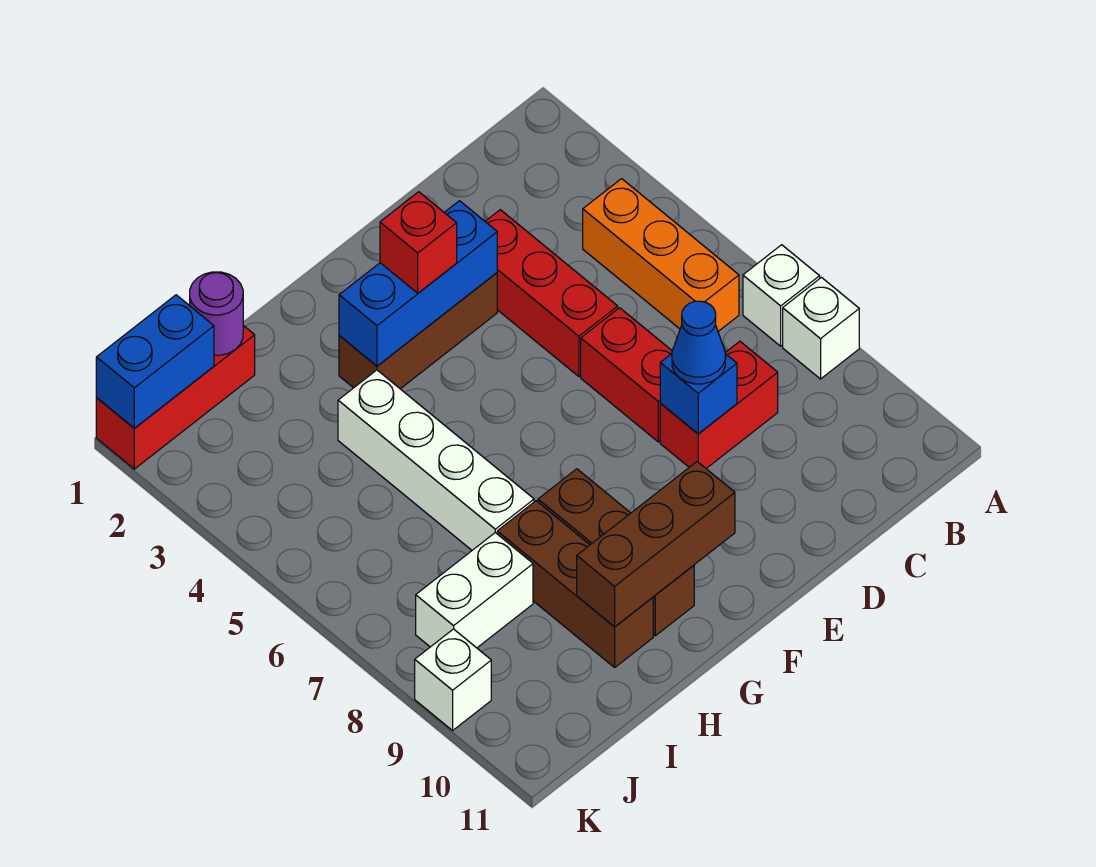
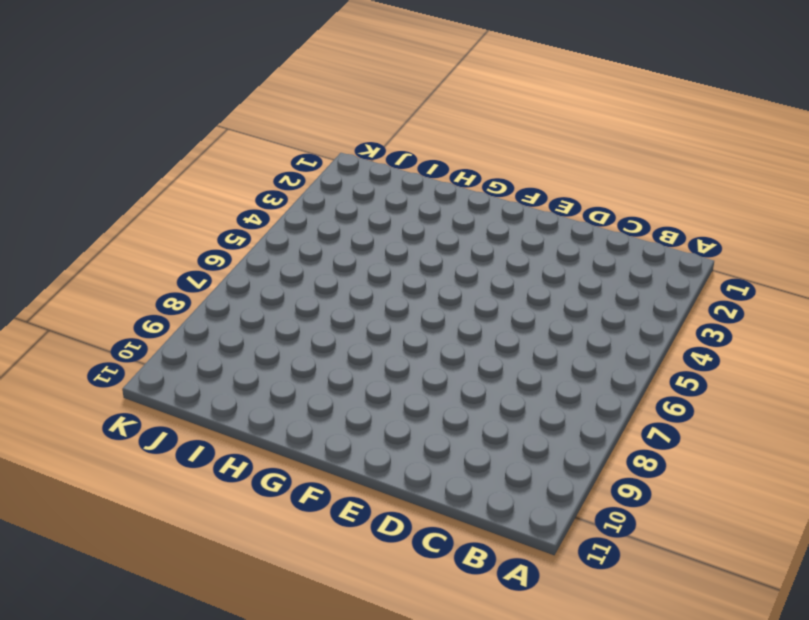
none -> white brick A7 level 1
none -> white brick A8 level 1
none -> orange brick B4:B6 level 1

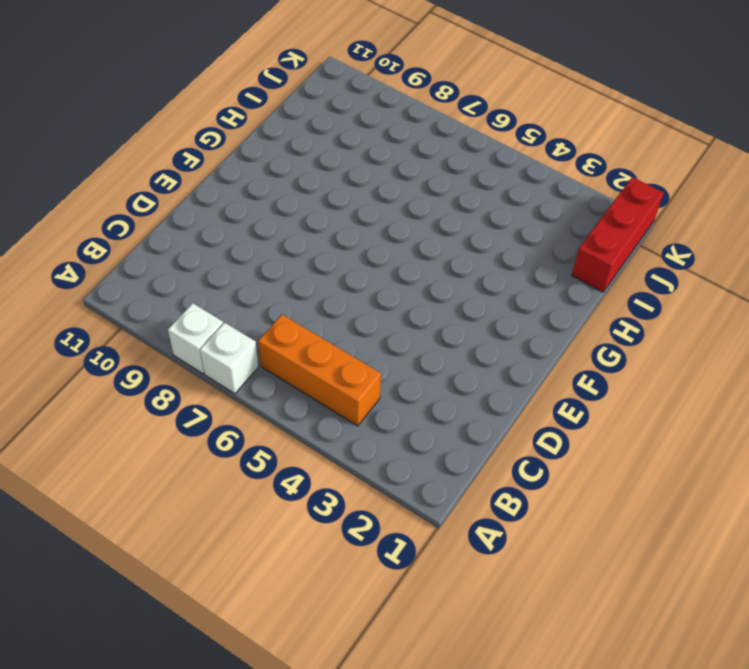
none -> red brick C8:D8 level 1
none -> red brick D3:D5 level 1
none -> red brick D6:D7 level 1

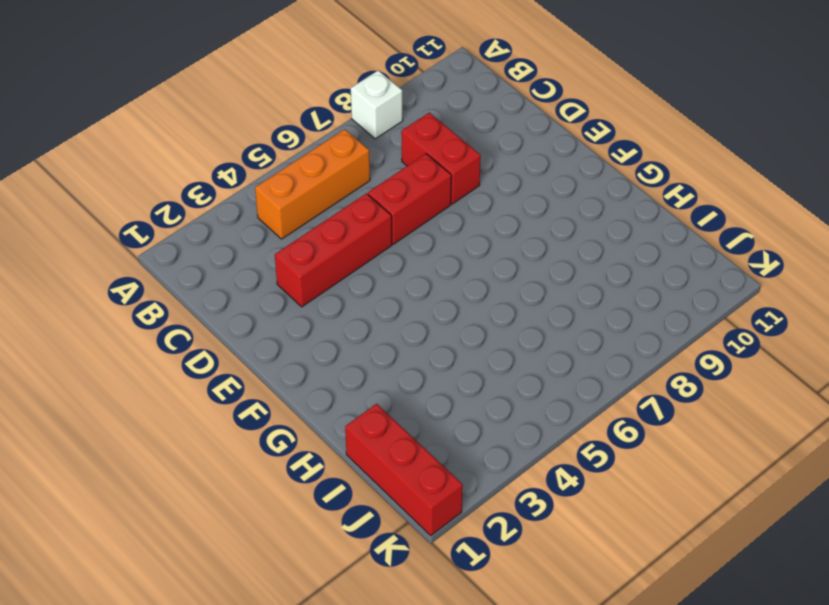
none -> white brick A7 level 1
none -> brown brick E3:G3 level 1
none -> brown brick G8:G10 level 1

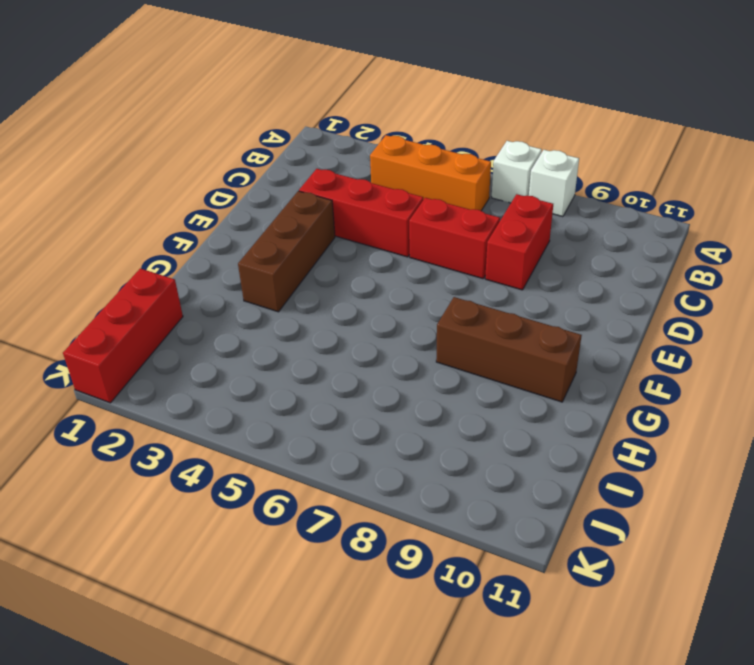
none -> white brick H4:H7 level 1
none -> brown brick H8:H10 level 1
none -> white brick I8:J8 level 1

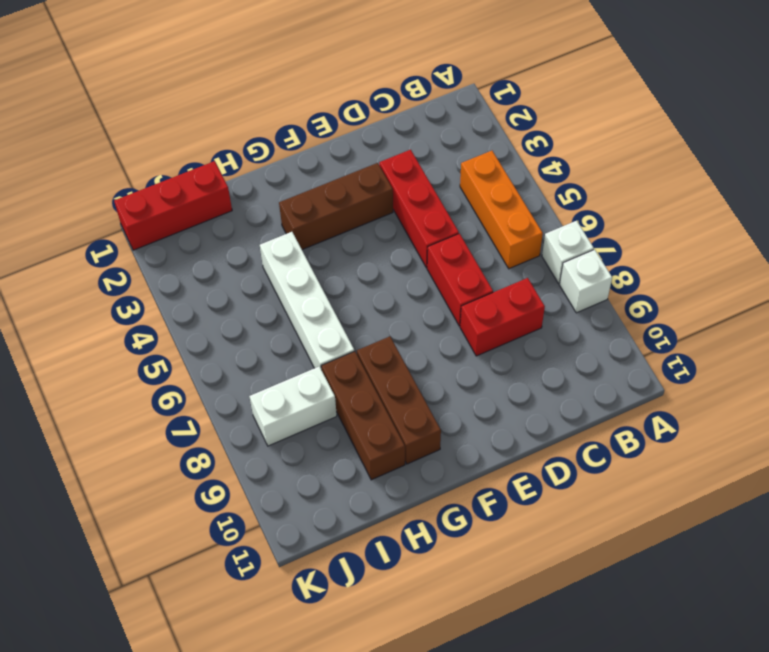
none -> white brick K9 level 1
none -> blue brick D8 level 2
none -> blue brick E3:G3 level 2

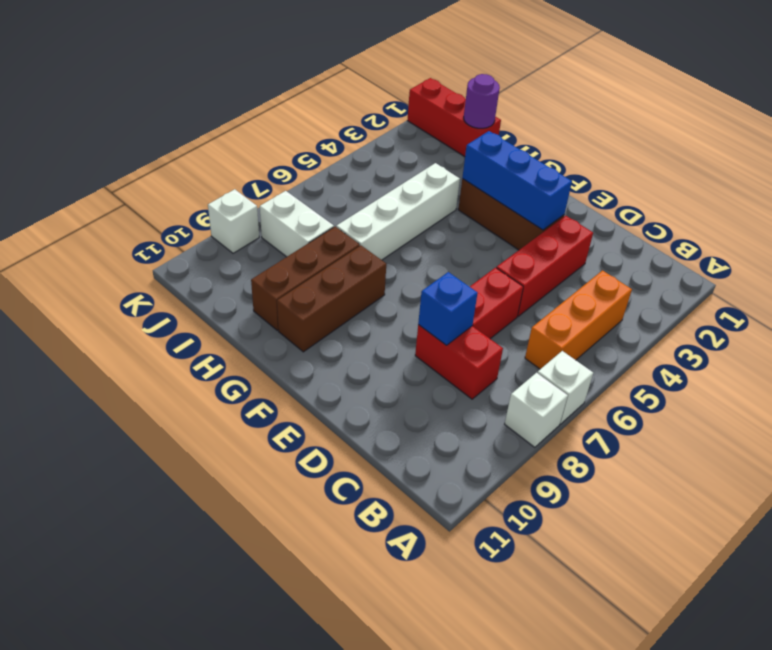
none -> brown brick F10:H10 level 2
none -> blue brick J1:K1 level 2
none -> blue cone D8 level 3

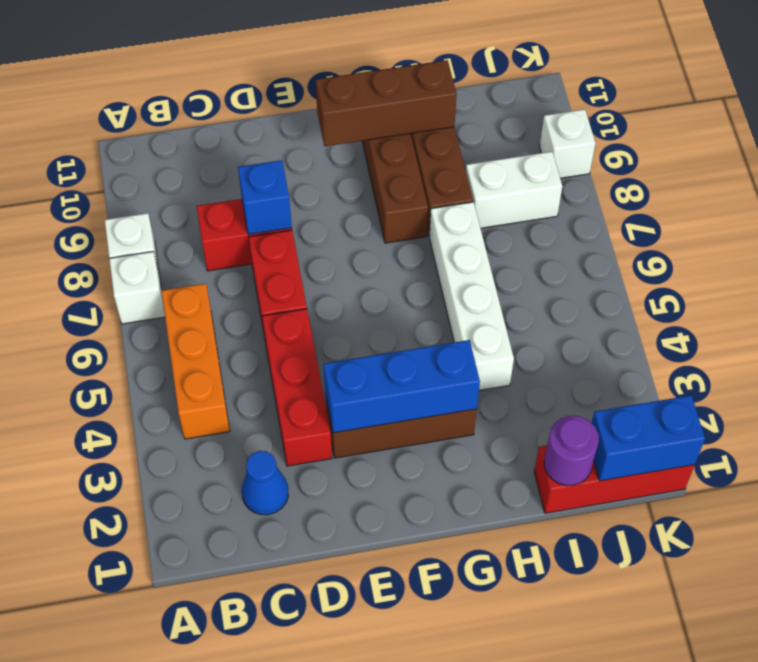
blue cone C2 level 1 -> blue cone D8 level 3
none -> red brick F3 level 3

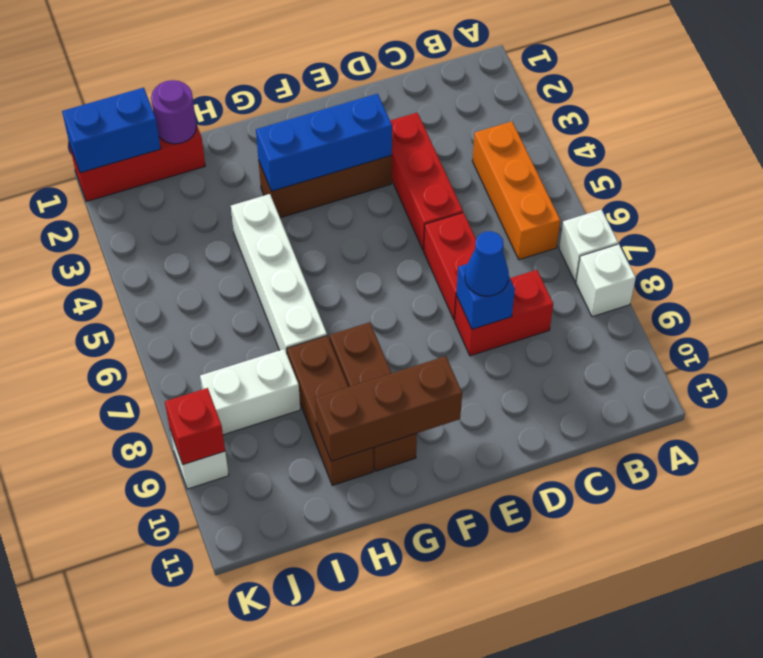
red brick K9 level 2 -> red brick F3 level 3

